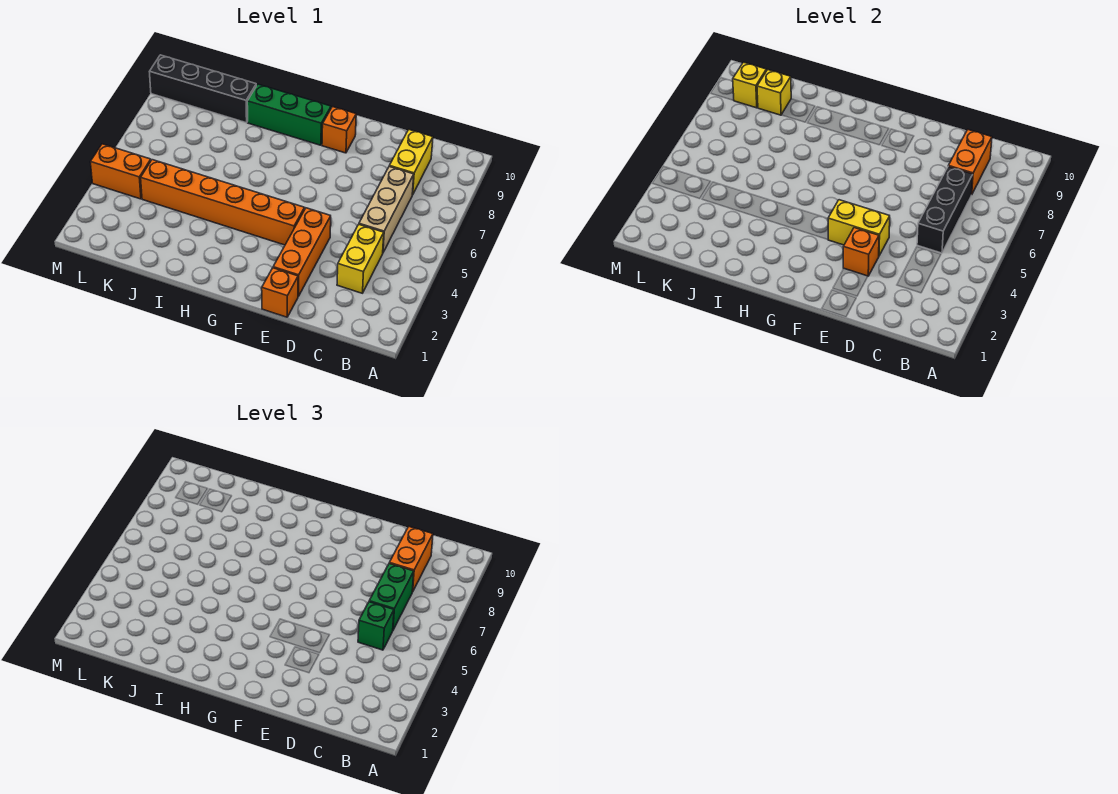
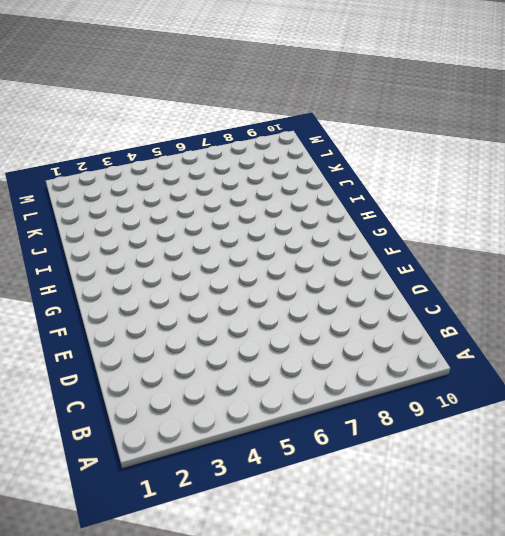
none -> yellow brick C3:C4 level 1
none -> tan brick C5:C7 level 1
none -> yellow brick C8:C9 level 1

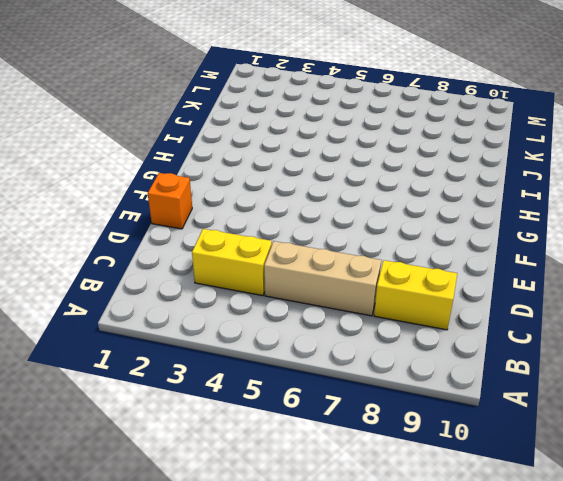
none -> orange brick E2:E4 level 1
none -> orange brick F4:K4 level 1
none -> orange brick F9 level 1

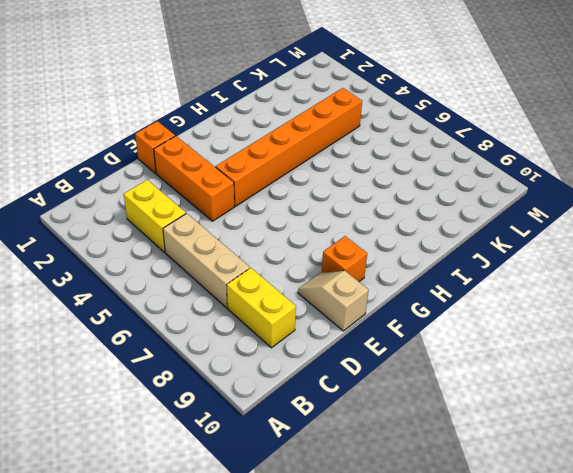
tan slope E9:E10 level 1 top 10 -> none
none -> green brick G9:I9 level 1
none -> black brick J9:M9 level 1
none -> orange brick L4:M4 level 1

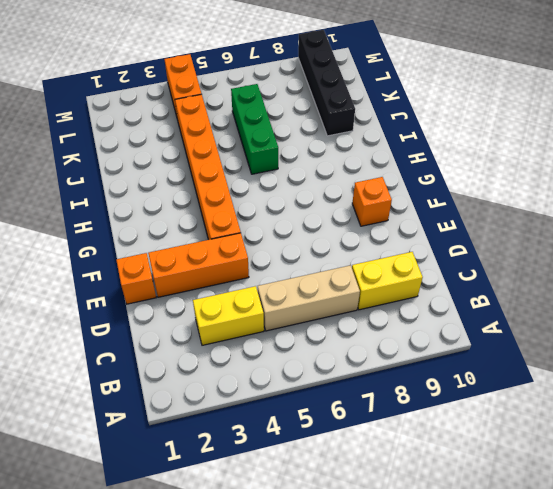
green brick I6:K6 level 1 -> green brick G9:I9 level 1
none -> black brick C5:C7 level 2
none -> orange brick C8:C9 level 2
none -> orange brick E3 level 2

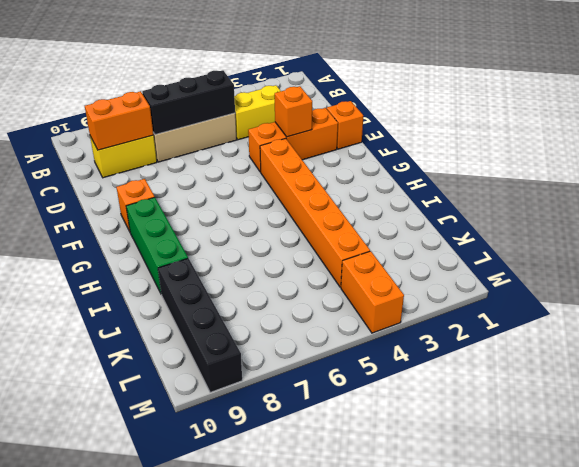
none -> yellow brick E4:F4 level 2
none -> yellow brick K9 level 2
none -> yellow brick L9 level 2

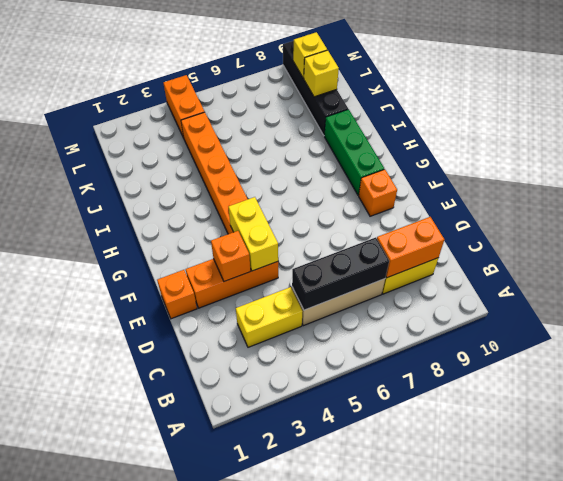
none -> green brick C5 level 3
none -> green brick C6:C7 level 3
none -> orange brick C8:C9 level 3

